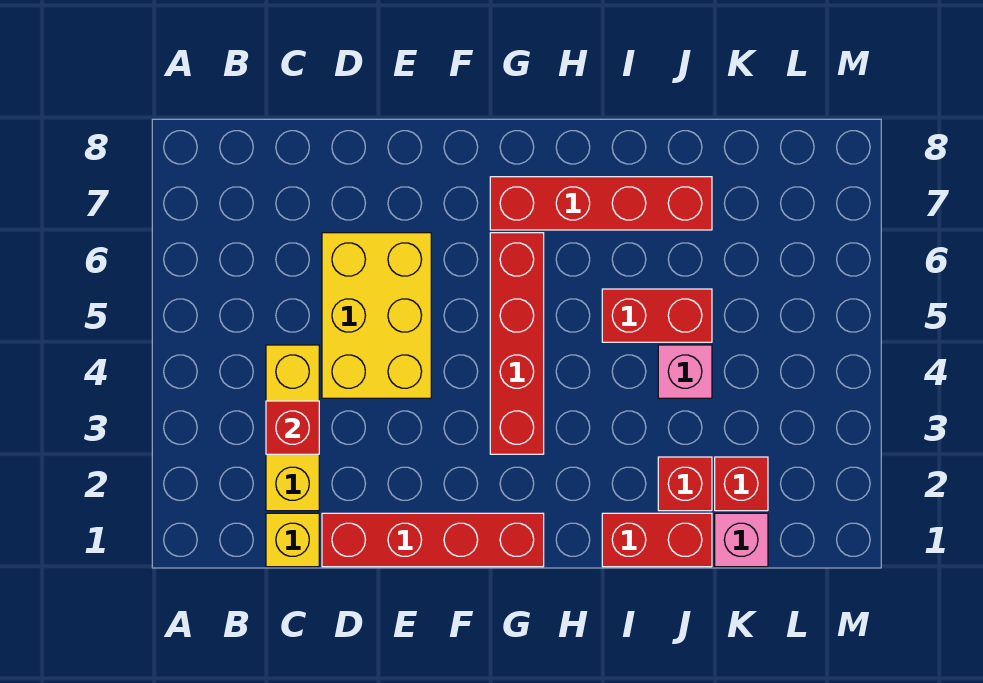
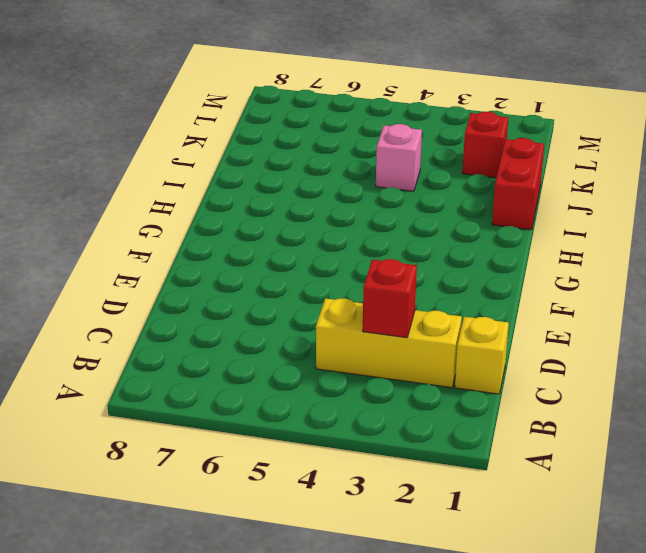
none -> red brick D1:G1 level 1
none -> yellow brick D4:E6 level 1
none -> red brick G3:G6 level 1

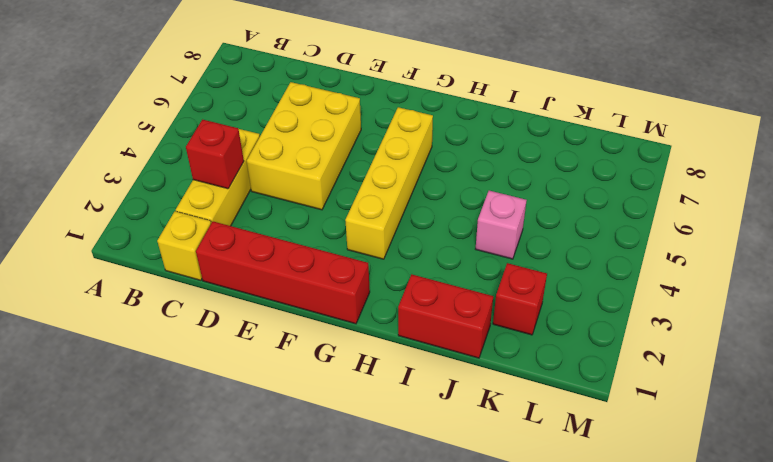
yellow brick G3:G6 level 1 -> red brick G3:G6 level 1
none -> red brick G7:J7 level 1
none -> red brick I5:J5 level 1
none -> red brick J2 level 1

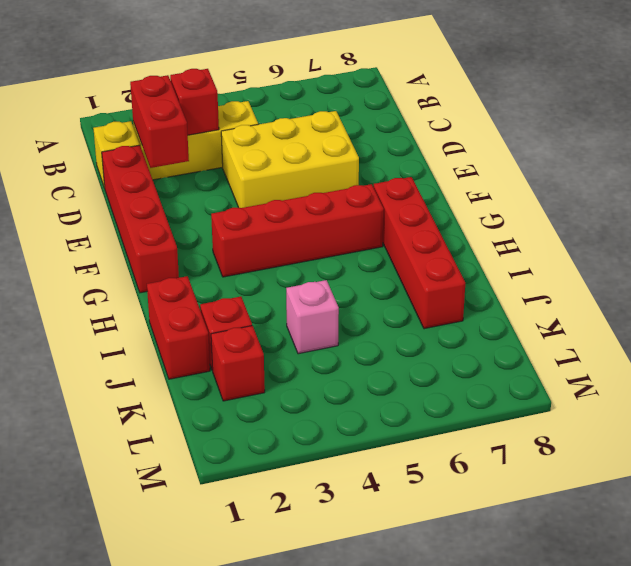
red brick C2:D2 level 2 -> red brick I5:J5 level 1
none -> pink brick K1 level 1

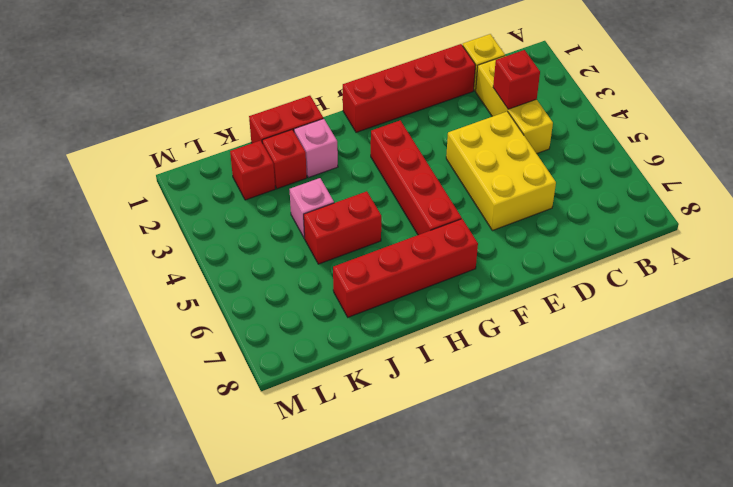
pink brick I2 level 1 -> pink brick K1 level 1

